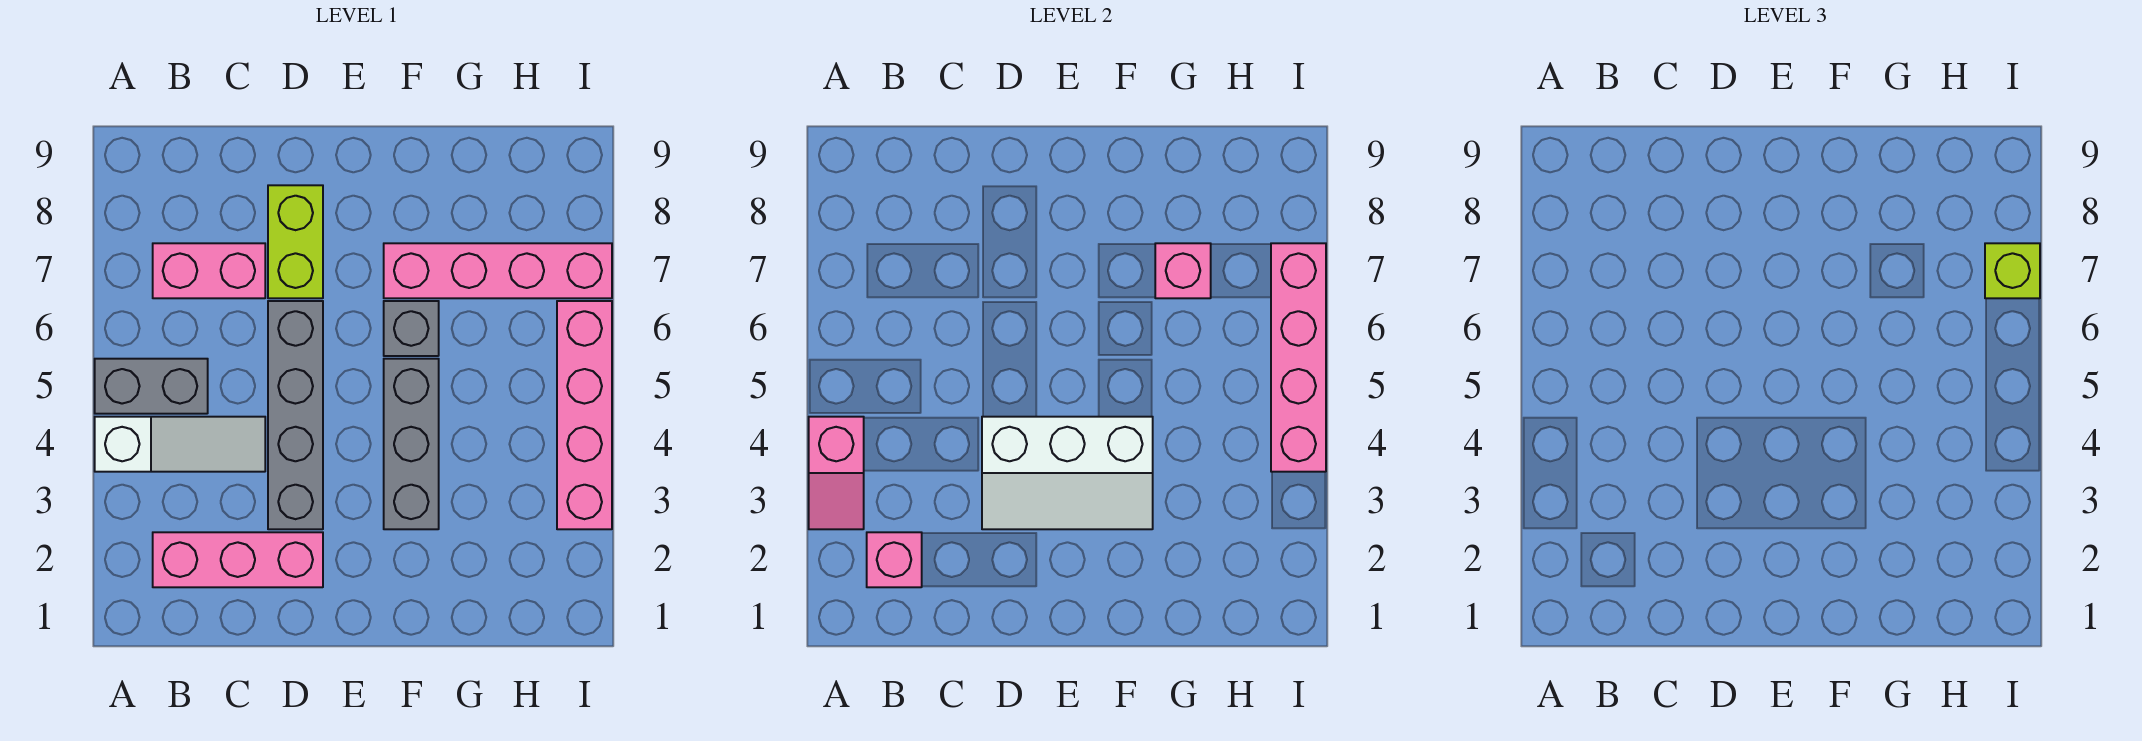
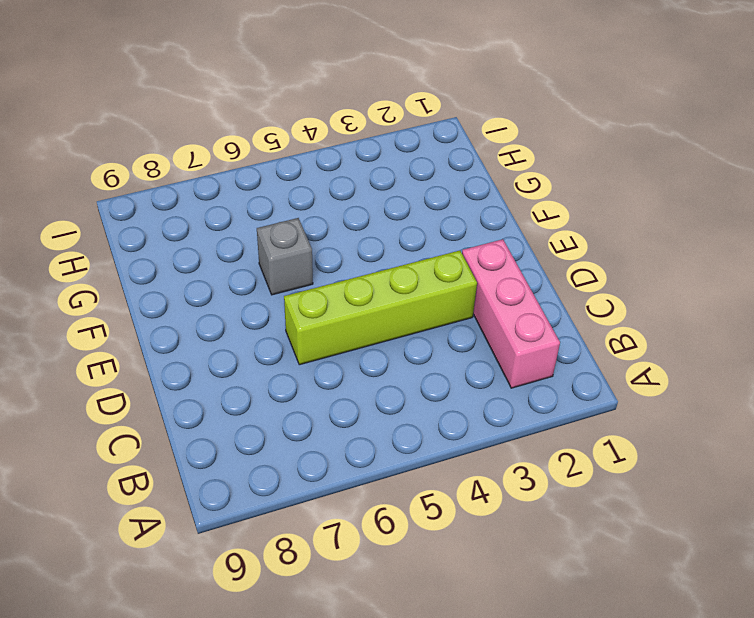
lime brick D3:D6 level 1 -> grey brick D3:D6 level 1
none -> white slope A4:C4 level 1 top A
none -> grey brick A5:B5 level 1
none -> pink brick B7:C7 level 1

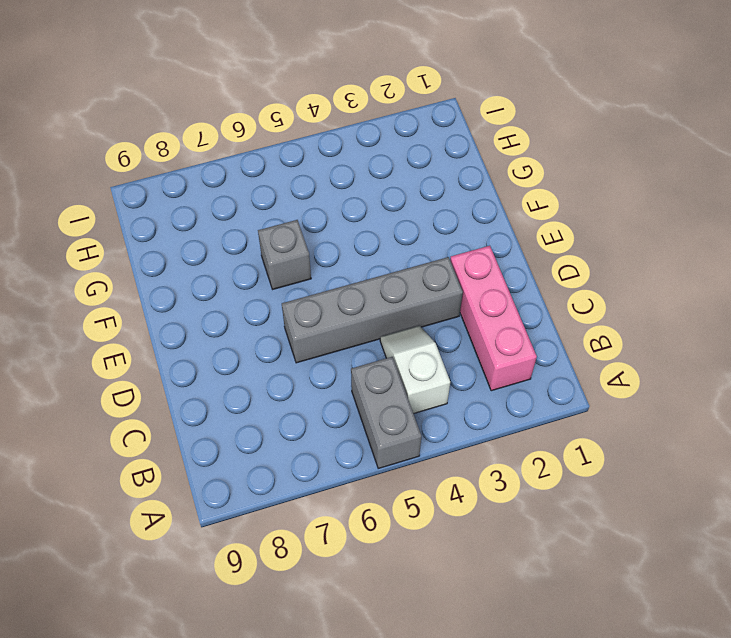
white slope B4:C4 level 1 top B -> white slope A4:C4 level 1 top A
none -> pink brick B7:C7 level 1
none -> lime brick D7:D8 level 1
none -> grey brick F3:F5 level 1

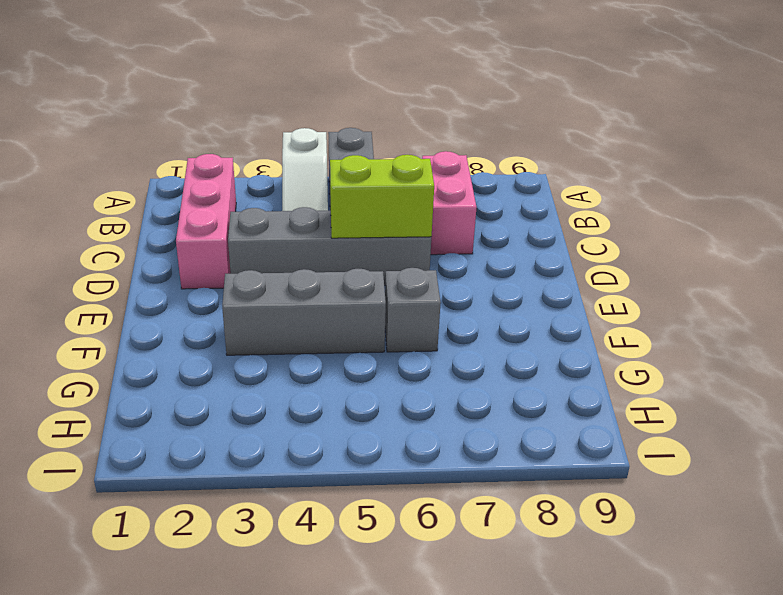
lime brick D5:D6 level 2 -> lime brick D7:D8 level 1
none -> pink brick F7:I7 level 1
none -> pink brick I3:I6 level 1
none -> pink slope A3:A4 level 2 top 4

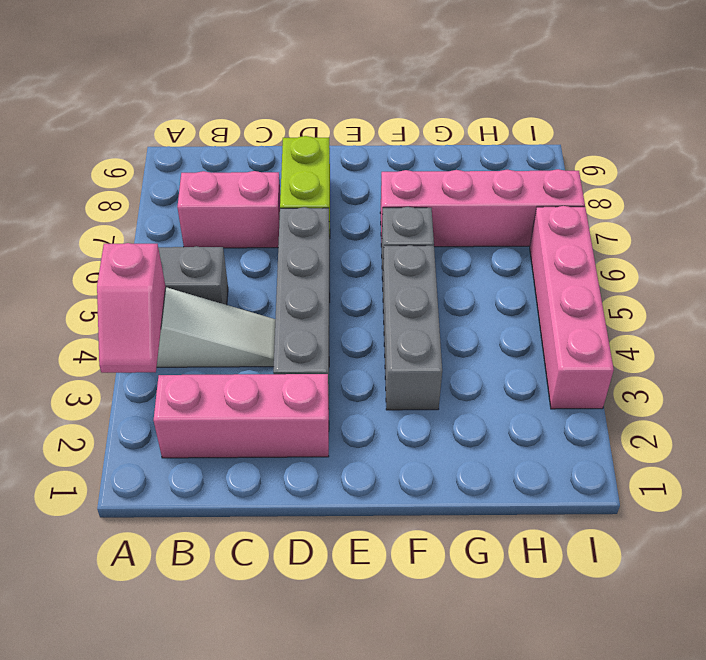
none -> pink brick B2 level 2
none -> white slope D3:F4 level 2 top 4
none -> pink brick G7 level 2

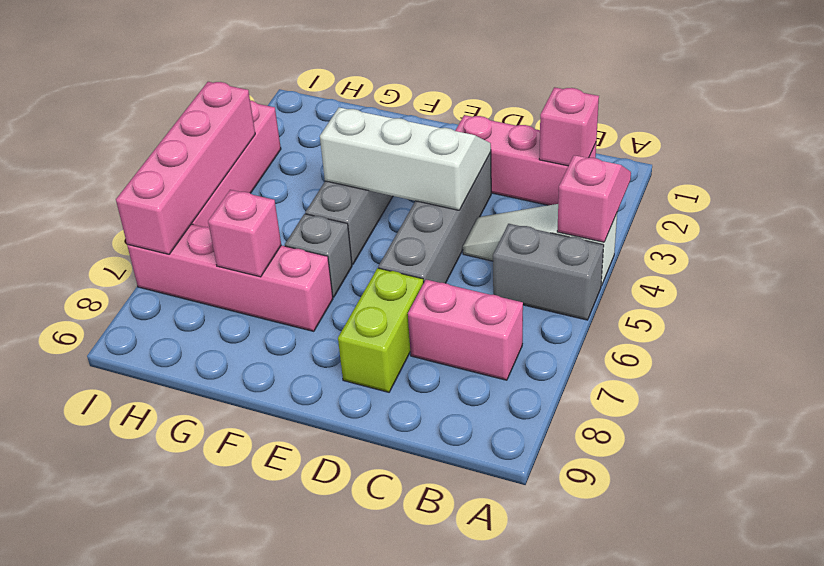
none -> lime brick I7 level 3

